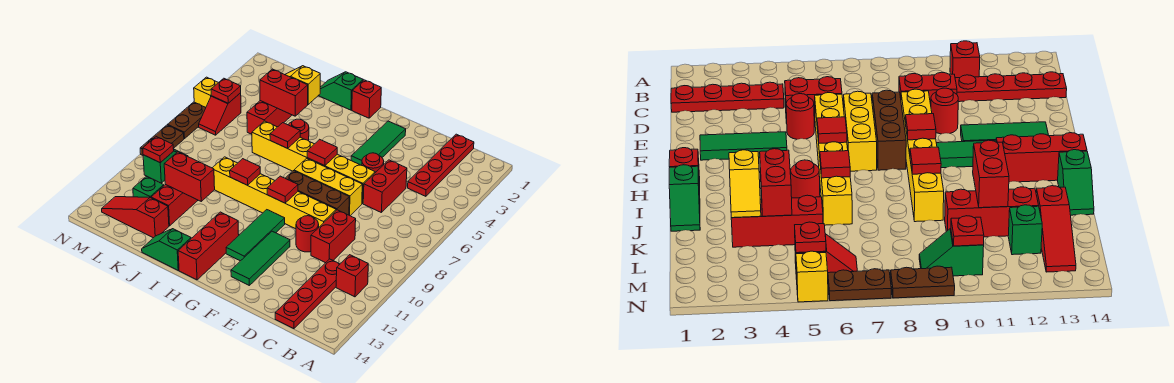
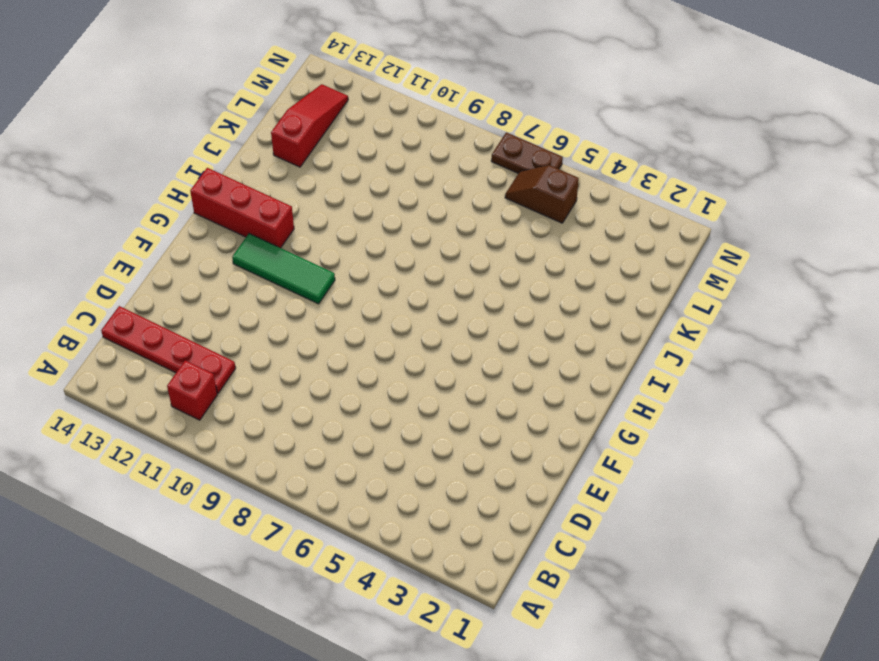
brown slope M5:M6 level 1 top 5 -> red slope M5:M6 level 1 top 5
none -> red plate C1:C4 level 1
none -> red brick D5:D6 level 1
none -> red brick D9:D10 level 1
none -> red round brick E5 level 1

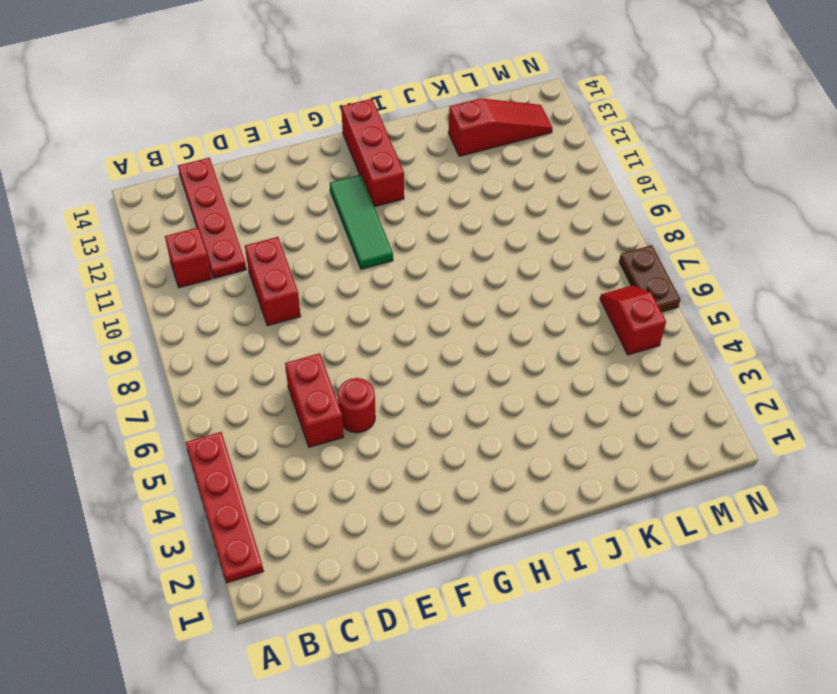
red plate A2:A5 level 1 -> red plate C1:C4 level 1
none -> yellow brick E6:J6 level 1
none -> yellow brick E7:G7 level 1
none -> brown brick E8:G8 level 1
none -> yellow brick E9:J9 level 1

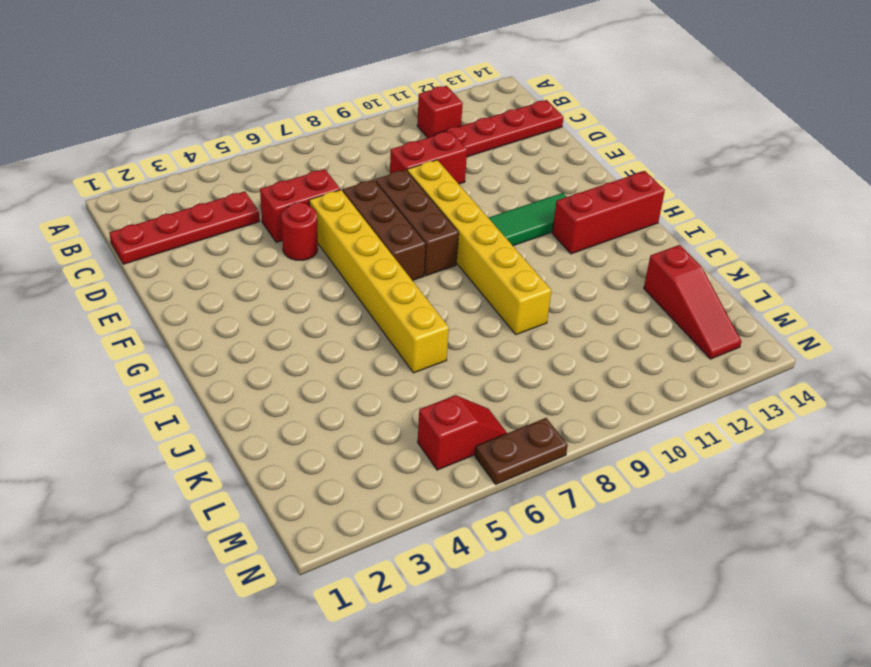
brown brick E7:G7 level 1 -> yellow brick E7:G7 level 1
none -> red round brick E10 level 1
none -> green tile F2:F4 level 1
none -> green tile F11:F13 level 1
none -> red brick H1 level 1

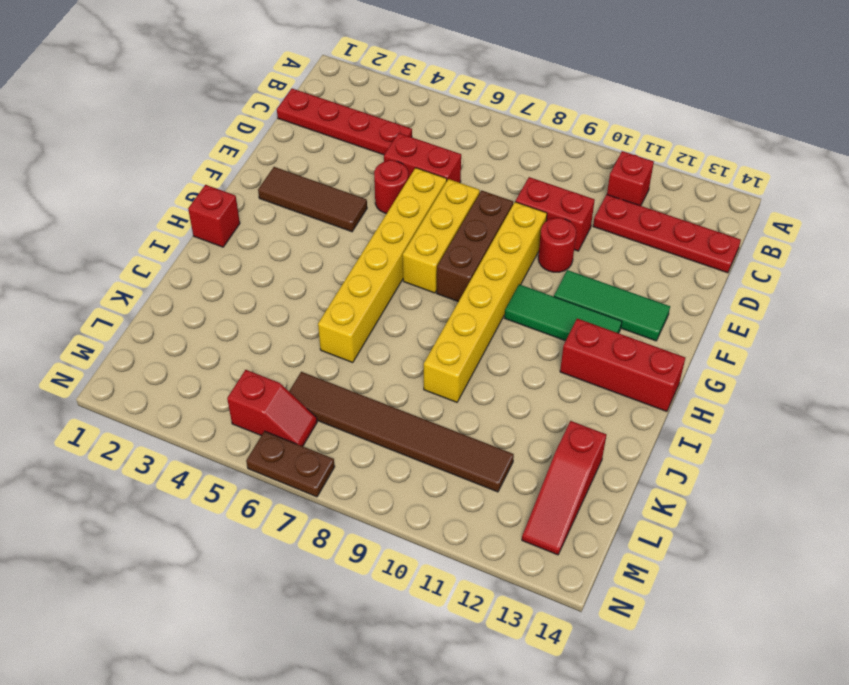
brown tile F2:F4 level 1 -> green tile F2:F4 level 1
brown tile L6:L11 level 1 -> none
none -> green slope I1:J1 level 1 top I
none -> red round brick I5 level 1
none -> green slope I14:J14 level 1 top I
none -> red brick K3:K5 level 1

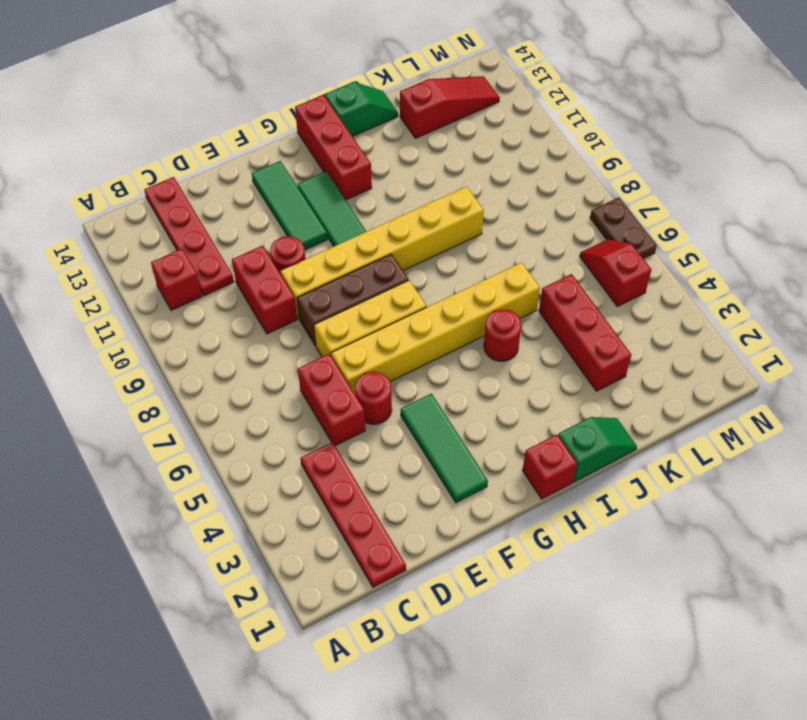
none -> red brick K10:K12 level 1
none -> green brick L12 level 1
none -> green slope M9:M10 level 1 top 10
none -> yellow brick N5 level 1

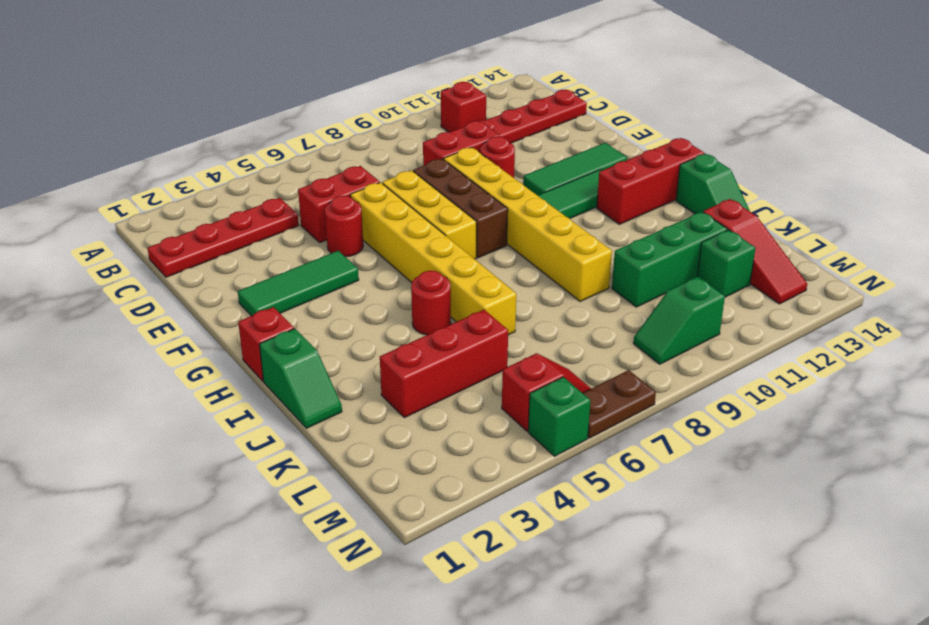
green brick K10:K12 level 1 -> red brick K10:K12 level 1
green brick N5 level 1 -> yellow brick N5 level 1
none -> brown plate N8:N9 level 1
none -> red tile G6 level 2
none -> red tile G9 level 2
none -> red tile I6 level 2

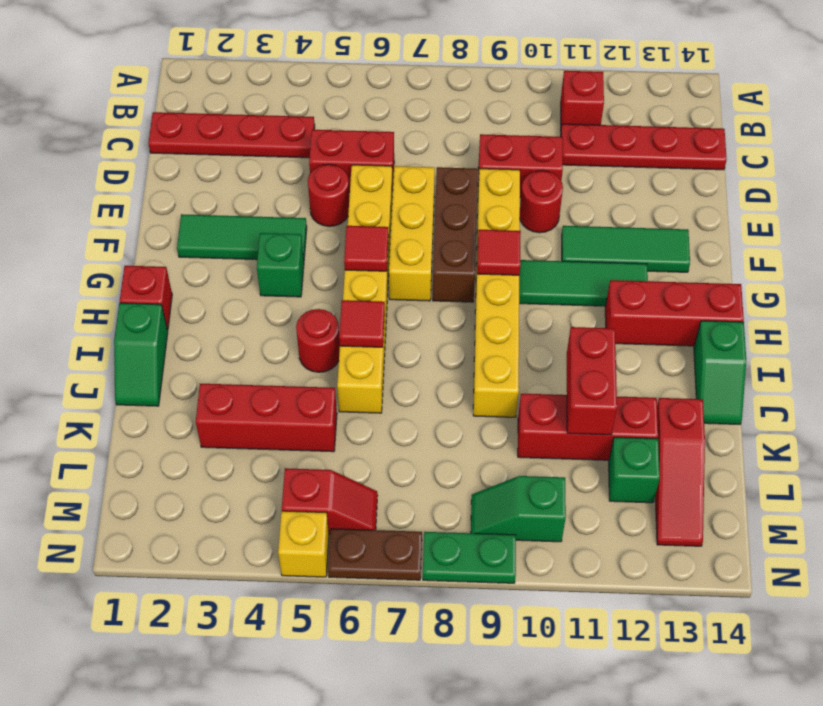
green brick G4 level 1 -> none
green plate N8:N9 level 1 -> brown plate N8:N9 level 1
none -> red tile I9 level 2
none -> yellow slope J3:K3 level 2 top J
none -> red brick J4:K4 level 2
none -> red plate M5 level 2

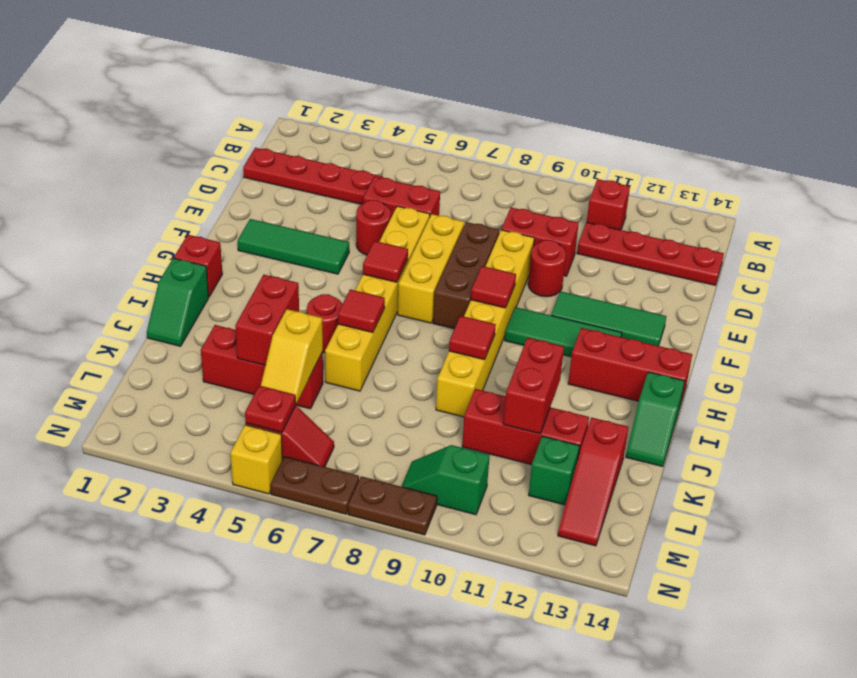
yellow slope K5:L5 level 2 top K -> yellow slope J3:K3 level 2 top J
none -> red plate M10 level 2

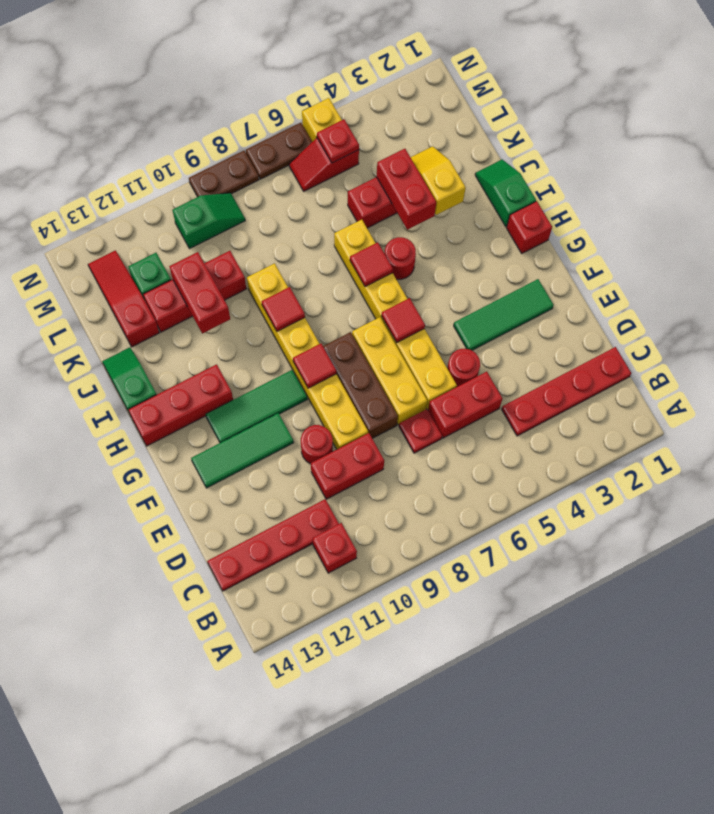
red plate D7 level 1 -> red plate M10 level 2

